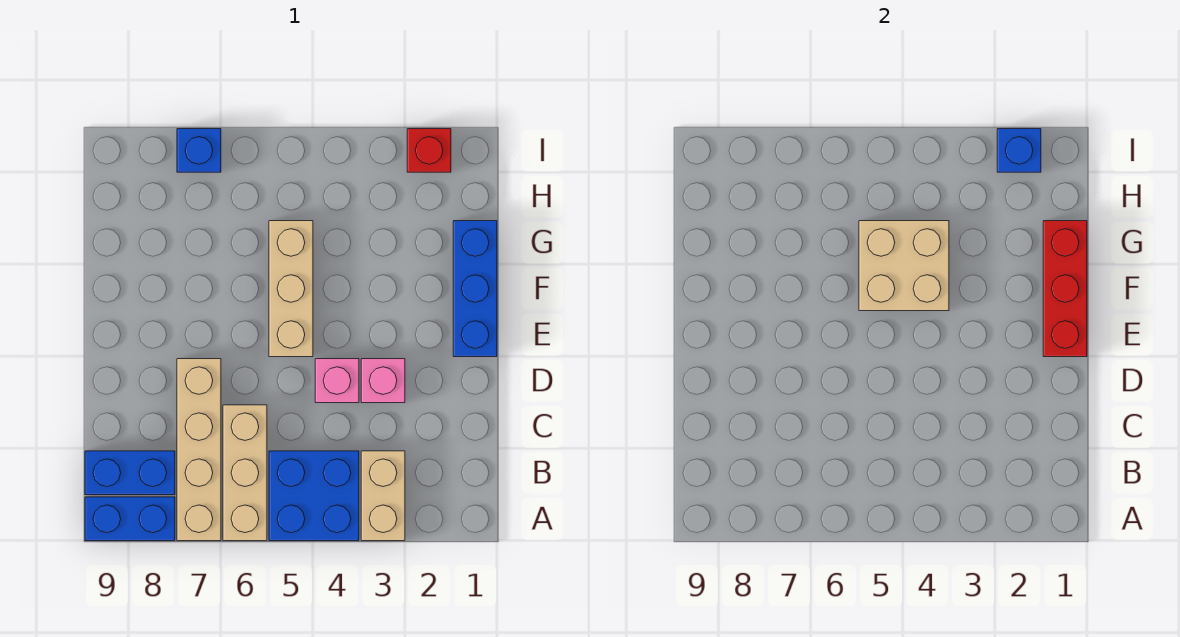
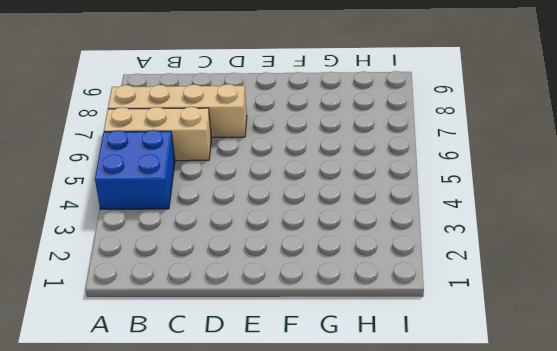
none -> tan brick A3:B3 level 1
none -> blue brick A8:A9 level 1
none -> blue brick B8:B9 level 1

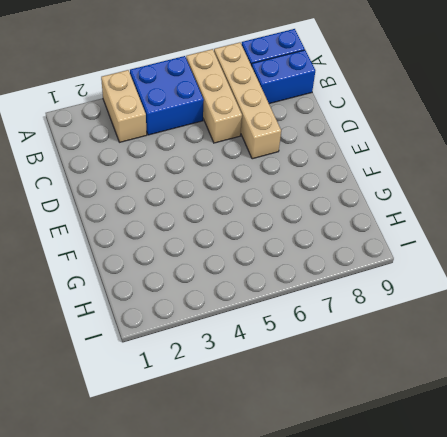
none -> pink brick D3 level 1
none -> pink brick D4 level 1
none -> blue brick E1:G1 level 1

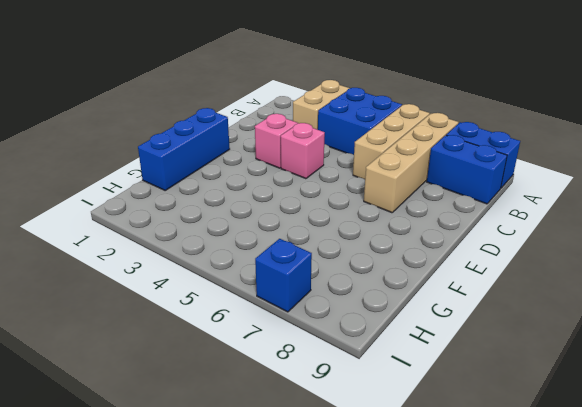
none -> tan brick E5:G5 level 1
none -> red brick I2 level 1
none -> red brick E1:G1 level 2

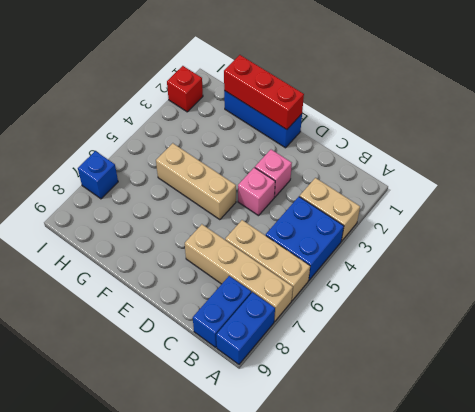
none -> tan brick F4:G5 level 2
none -> blue brick I2 level 2

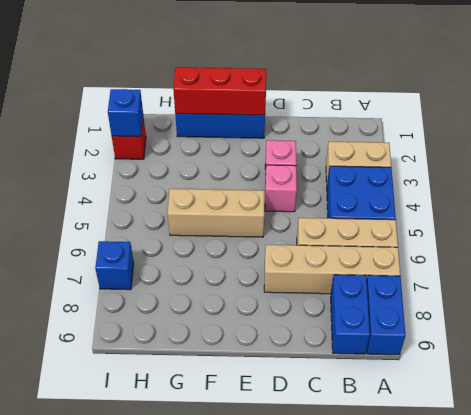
none -> tan brick F4:G5 level 2

